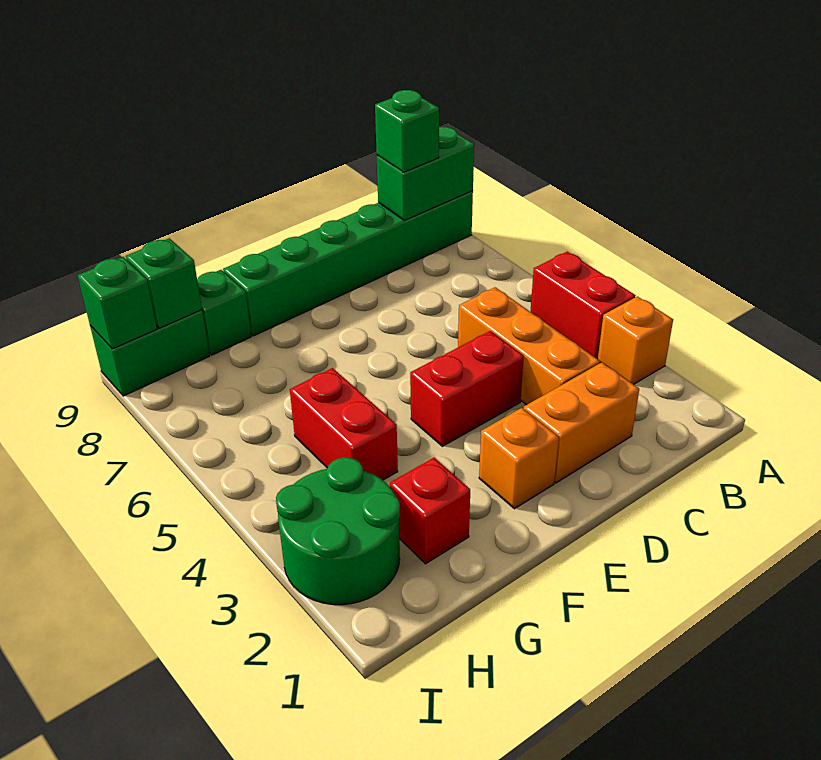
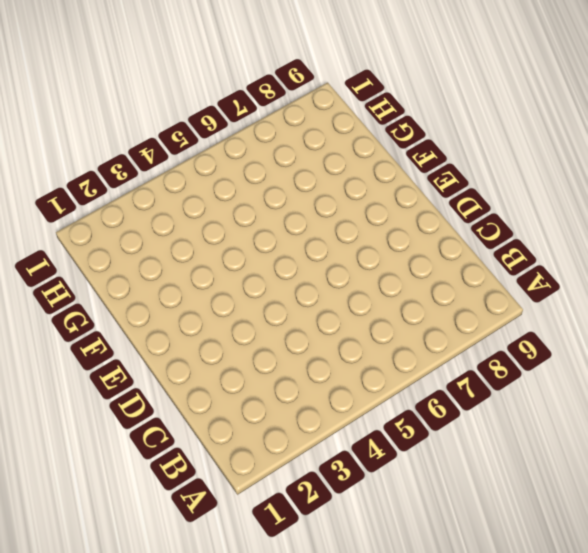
none -> orange brick A3 level 1
none -> red brick A4:A5 level 1
none -> green brick A9:F9 level 1

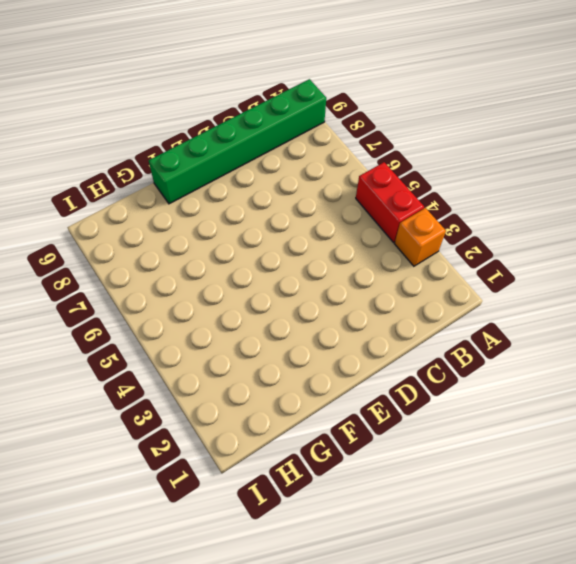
none -> orange brick C2:D2 level 1
none -> orange brick C3:C5 level 1
none -> red brick D4:E4 level 1

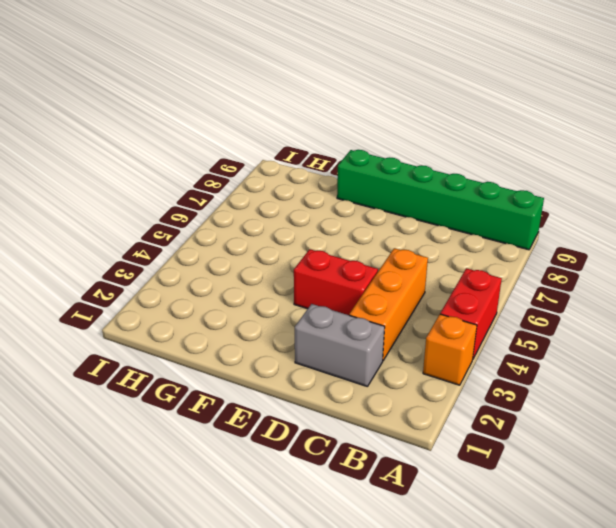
grey brick C2:D2 level 1 -> orange brick C2:D2 level 1
none -> orange brick E2 level 1
none -> red brick G2 level 1
none -> red brick G4:G5 level 1

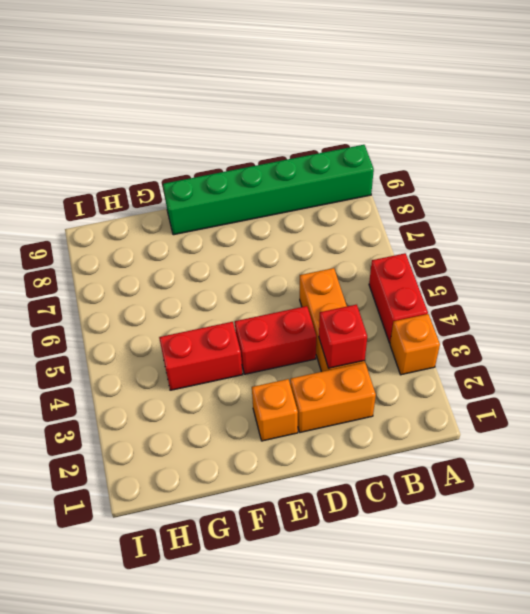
red brick C3 level 2 -> red brick G2 level 1
red brick F4:G4 level 1 -> red brick G4:G5 level 1
none -> green brick G9 level 1
none -> green round brick H2:I3 level 1
none -> green brick H9:I9 level 1

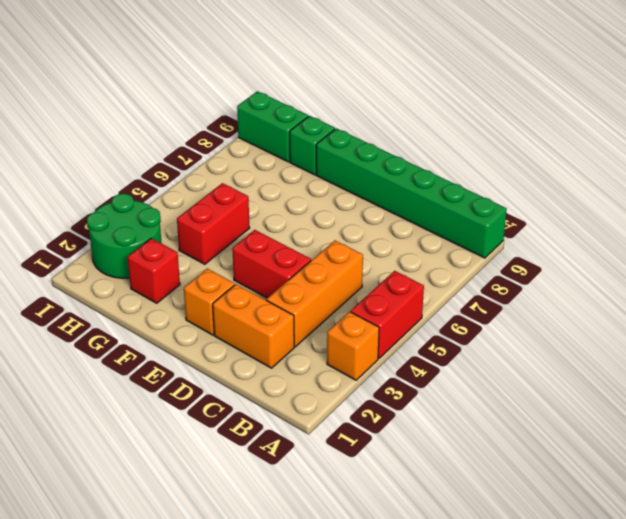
none -> green brick A9:B9 level 2
none -> green brick H9 level 2
none -> green brick I9 level 2

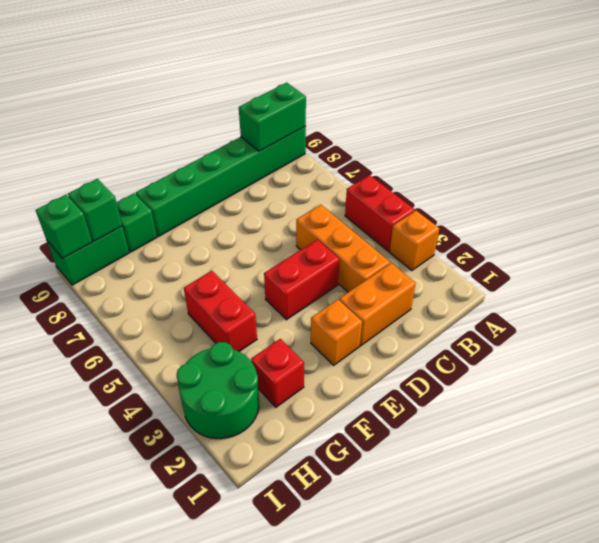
none -> green brick B9 level 3

